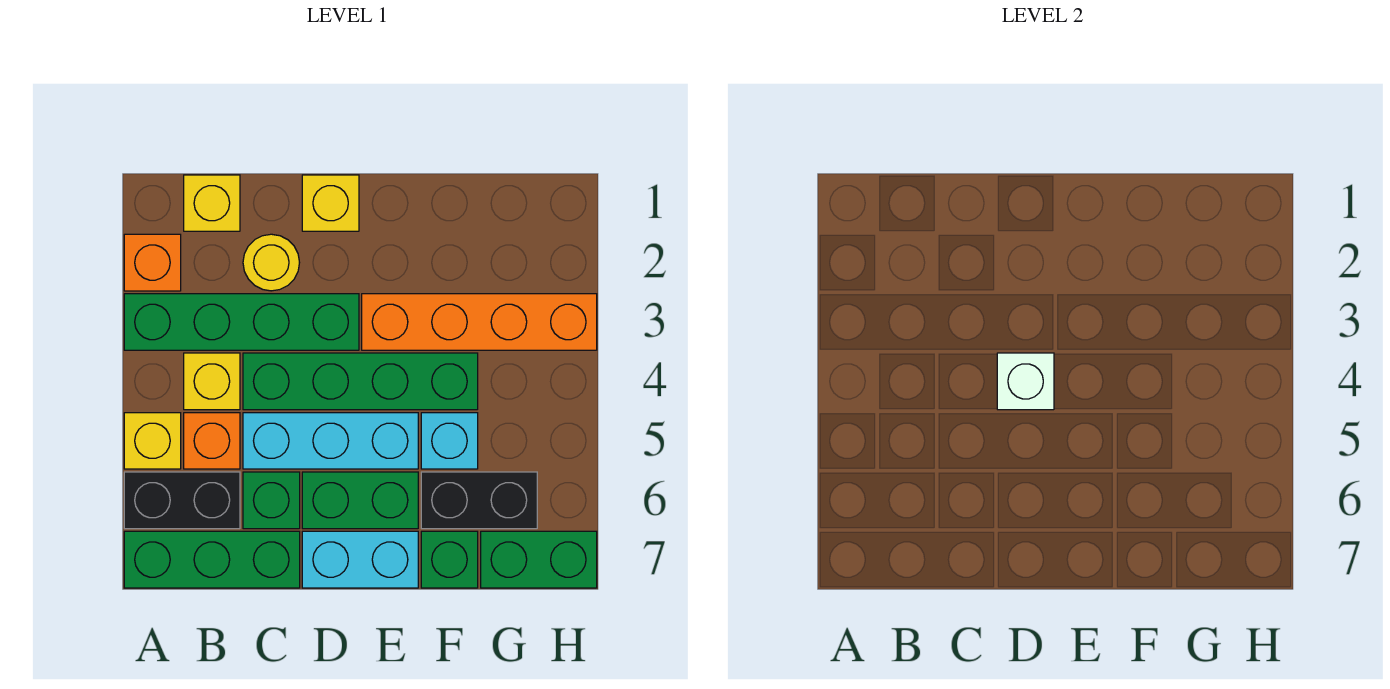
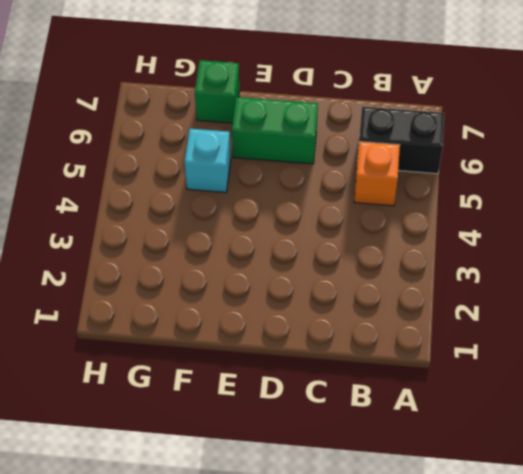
none -> orange brick A2 level 1
none -> green brick A3:D3 level 1
none -> yellow brick A5 level 1

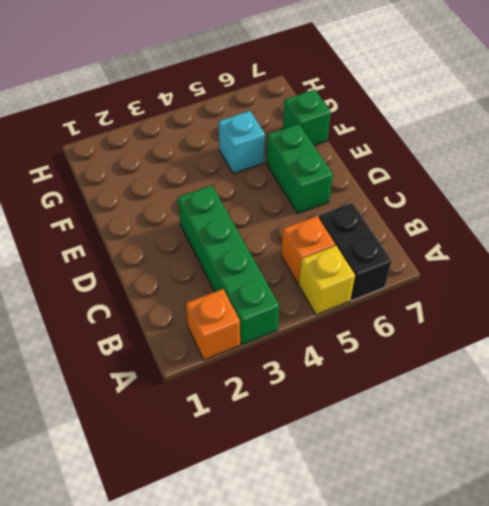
none -> green brick A7:C7 level 1
none -> yellow brick B1 level 1
none -> yellow brick B4 level 1

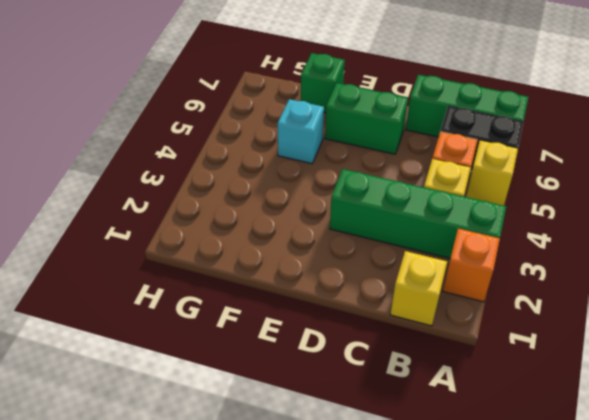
none -> yellow round brick C2 level 1
none -> green brick C4:F4 level 1
none -> cyan brick C5:E5 level 1

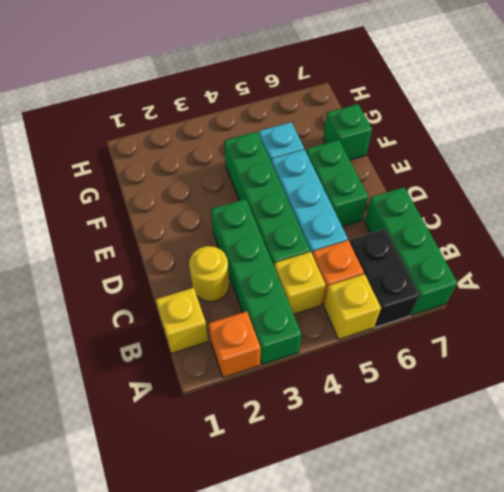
none -> green brick C6 level 1
none -> yellow brick D1 level 1
none -> cyan brick D7:E7 level 1

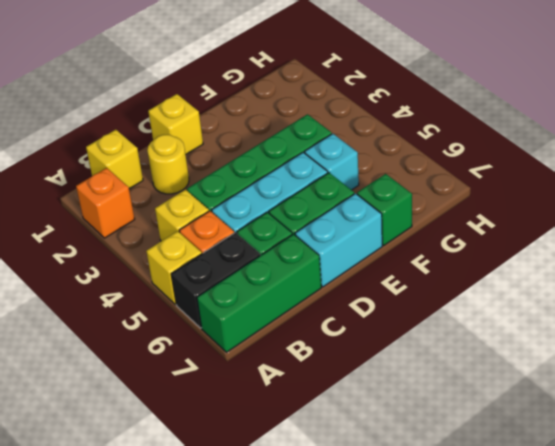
none -> green brick A3:D3 level 1
none -> orange brick E3:H3 level 1
none -> black brick F6:G6 level 1

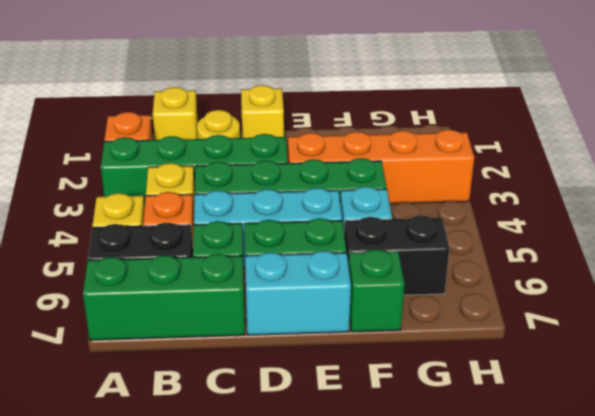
none -> green brick G7:H7 level 1
none -> white brick D4 level 2

